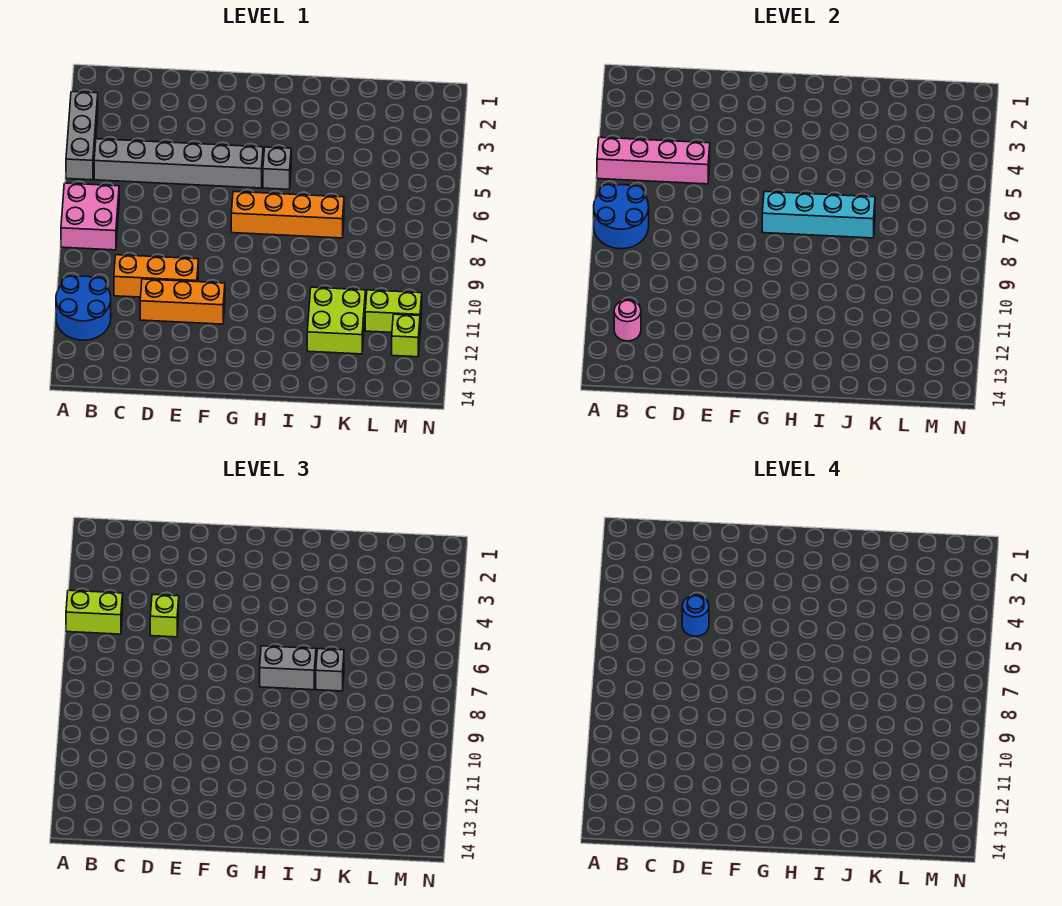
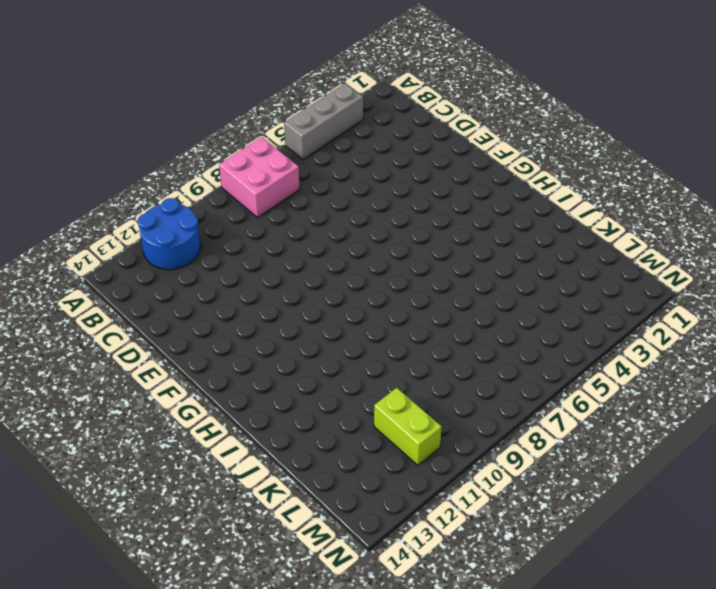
none -> grey brick B5:G5 level 1
none -> orange brick C10:E10 level 1
none -> orange brick D11:F11 level 1

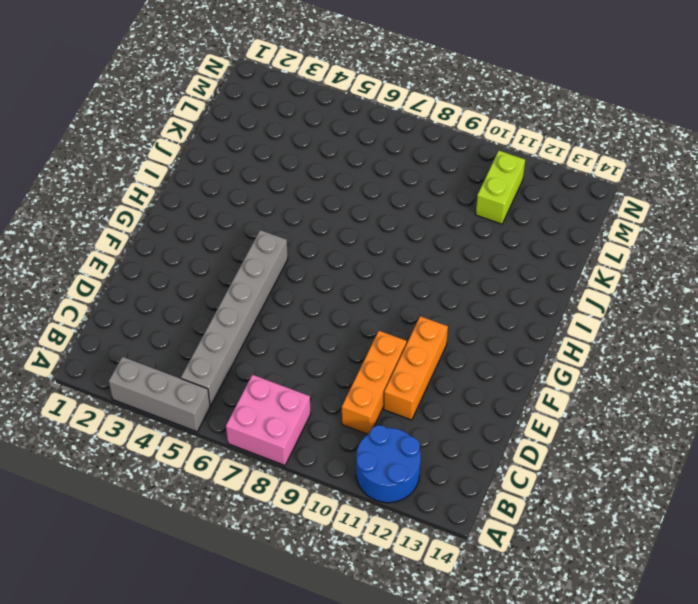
none -> orange brick G7:J7 level 1
none -> grey brick H5 level 1
none -> lime brick J11:K12 level 1

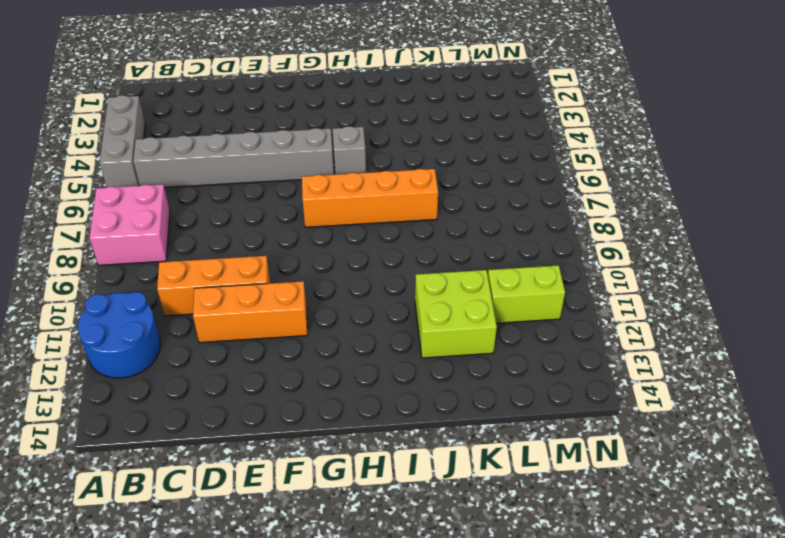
none -> lime brick M12 level 1
none -> pink brick A5:D5 level 2
none -> blue round brick A7:B8 level 2

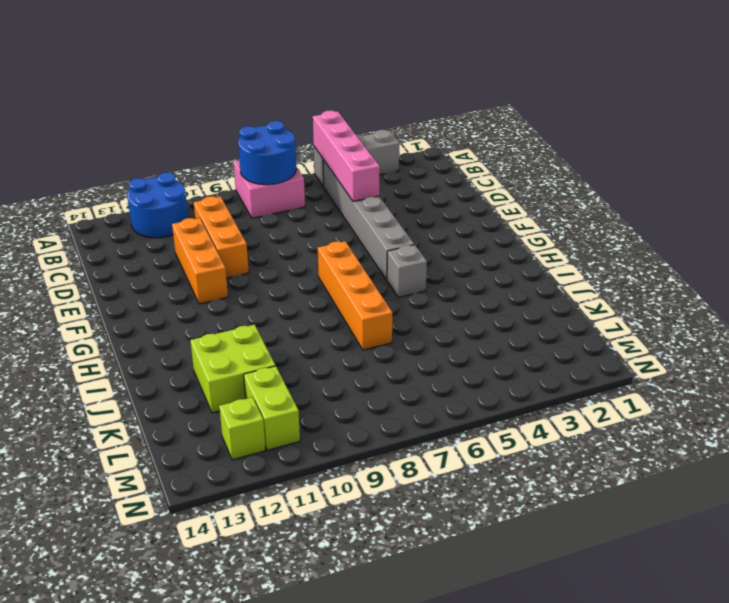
none -> pink round brick B12 level 2
none -> cyan brick G7:J7 level 2
none -> lime brick A5:B5 level 3

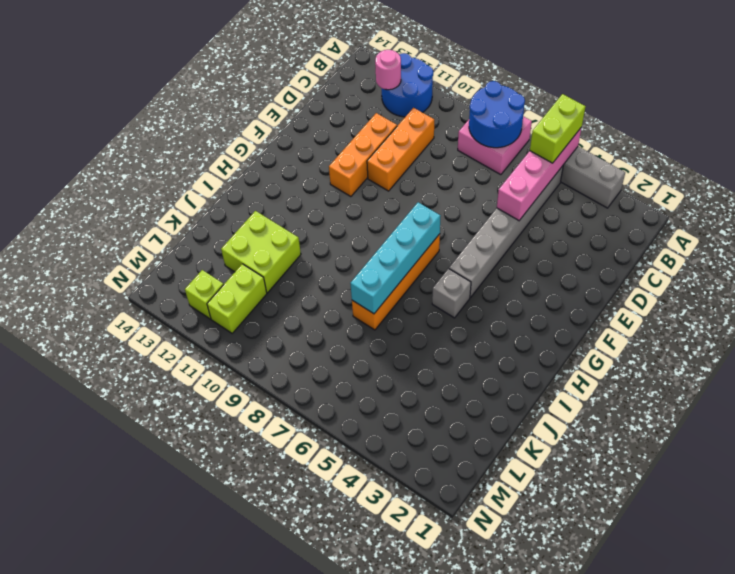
none -> lime brick D5 level 3
none -> grey brick H7:I7 level 3
none -> grey brick J7 level 3

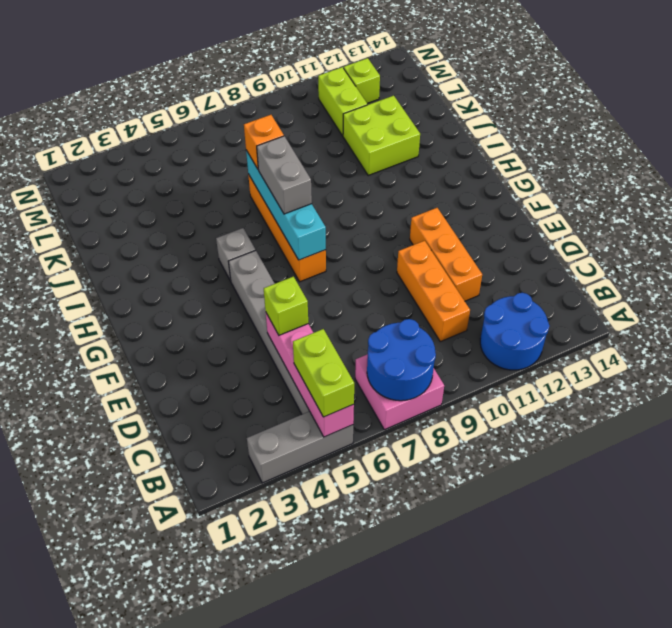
orange brick J7 level 3 -> grey brick J7 level 3
none -> pink round brick B12 level 2
none -> blue round brick D5 level 4

